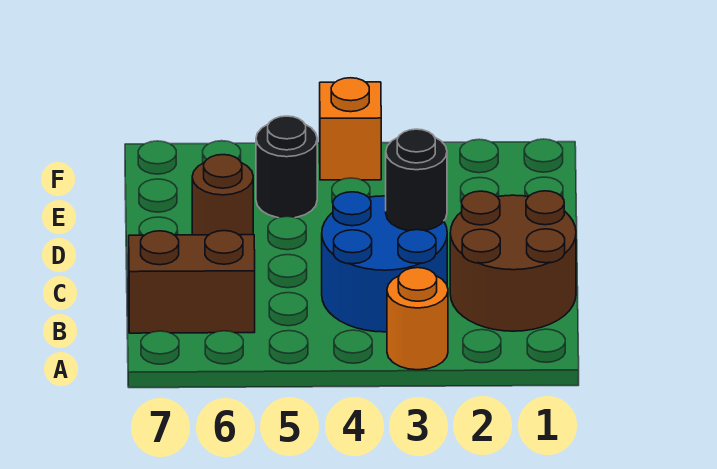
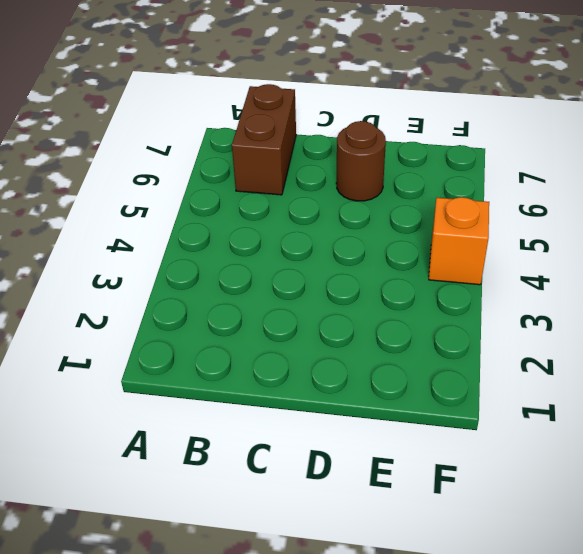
none -> orange round brick A3 level 1
none -> brown round brick B1:C2 level 1

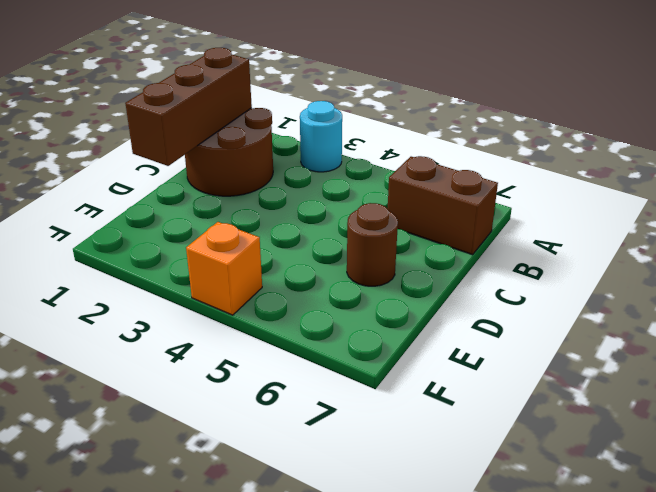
cyan round brick A3 level 1 -> orange round brick A3 level 1
brown brick B1:D1 level 2 -> none
none -> blue round brick B3:C4 level 1
none -> black round brick E5 level 1

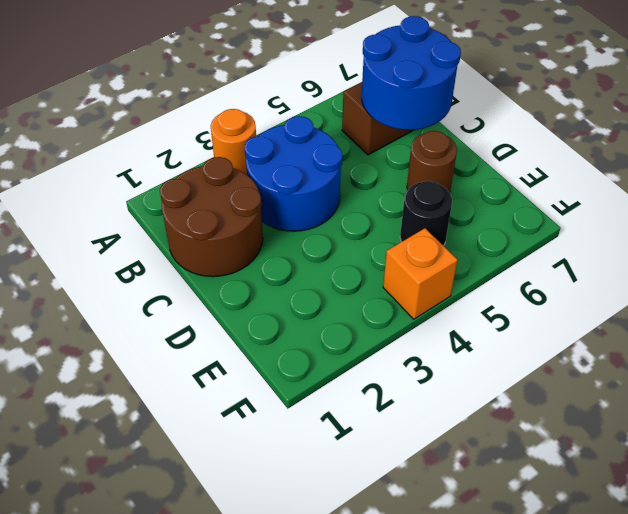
blue round brick B6:C7 level 2 -> none
none -> black round brick C3 level 2

